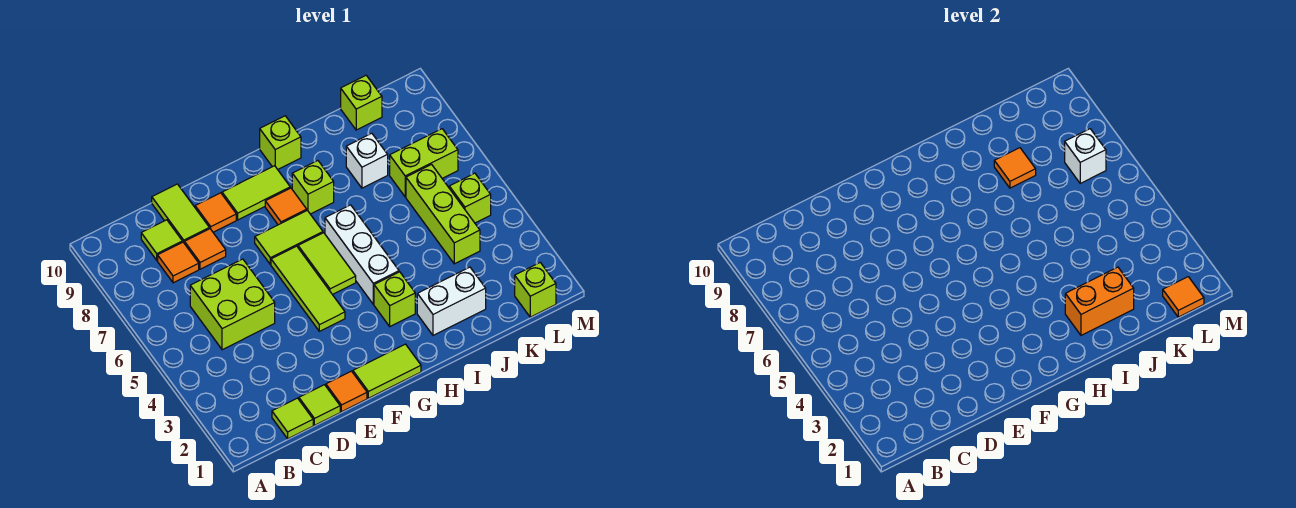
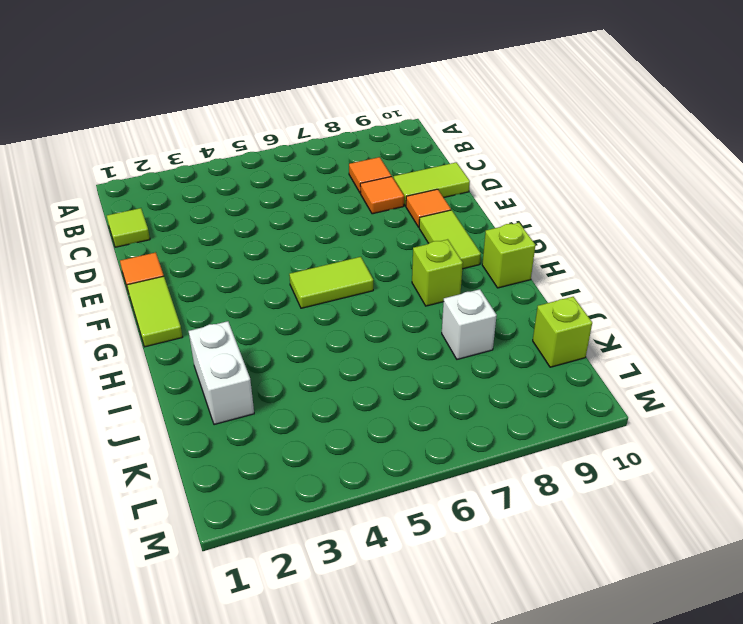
none -> lime brick C5:D6 level 1
none -> lime tile C9 level 1
none -> lime tile D1 level 1
none -> lime tile F4:F6 level 1

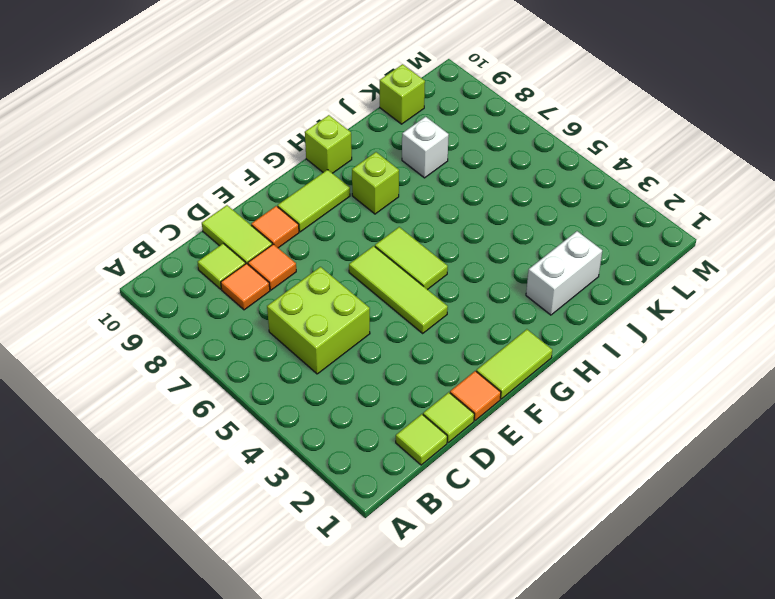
none -> lime tile F7:G7 level 1
none -> orange tile G8 level 1
none -> lime brick H3 level 1
none -> white brick H4:H6 level 1

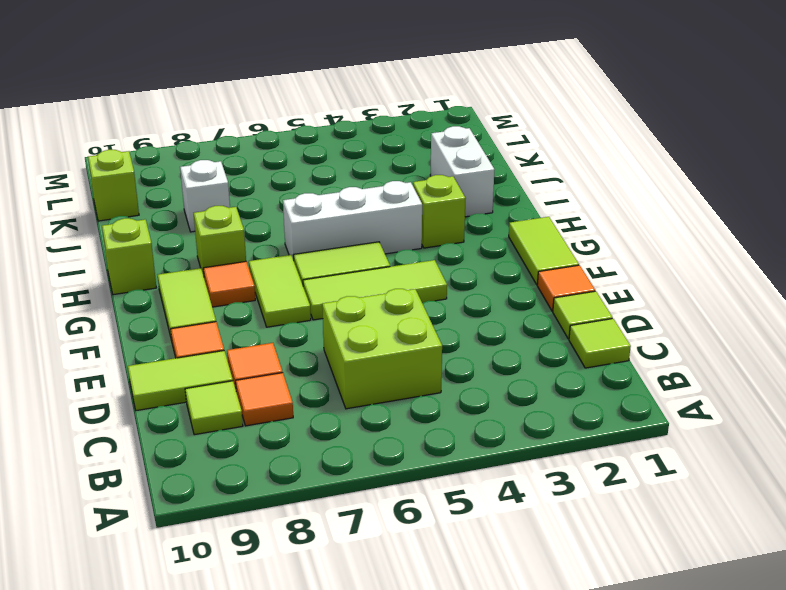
none -> lime brick K4:K6 level 1
none -> lime brick K7:L7 level 1
none -> lime brick L1 level 1
none -> lime brick L5 level 1

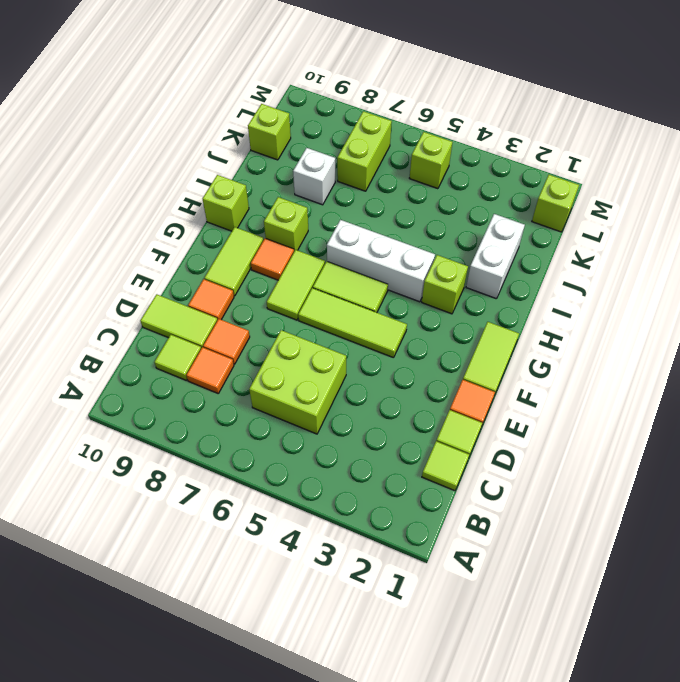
none -> lime brick K4:K6 level 1
none -> orange brick I2:J2 level 2
none -> orange tile J8 level 2
none -> orange tile L1 level 2

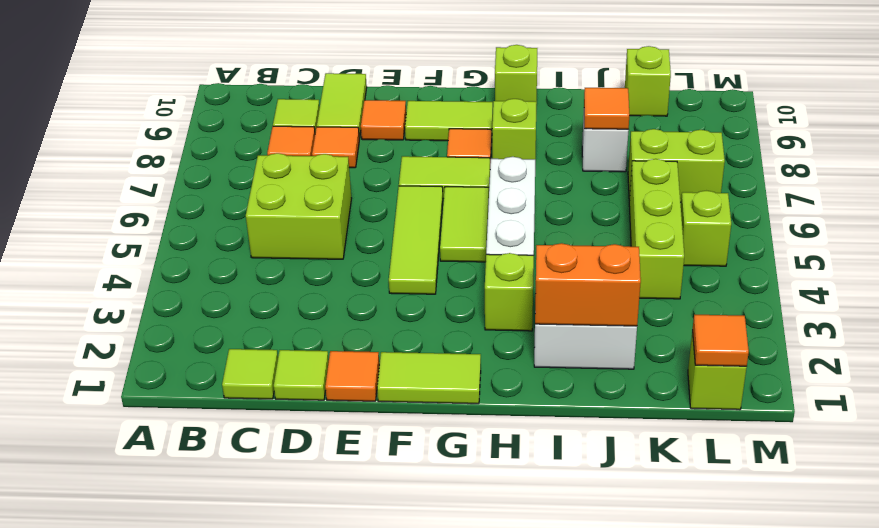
none -> white brick L7 level 2

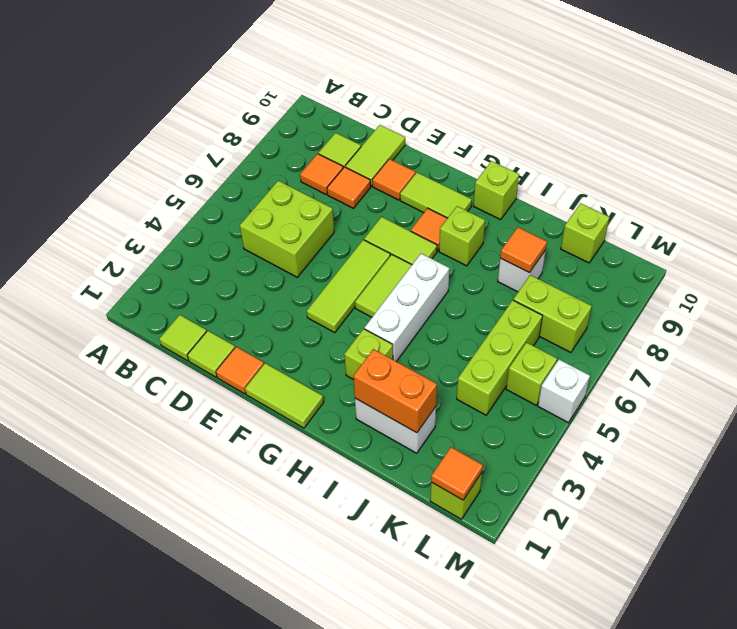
white brick M5 level 1 -> white brick L7 level 2

